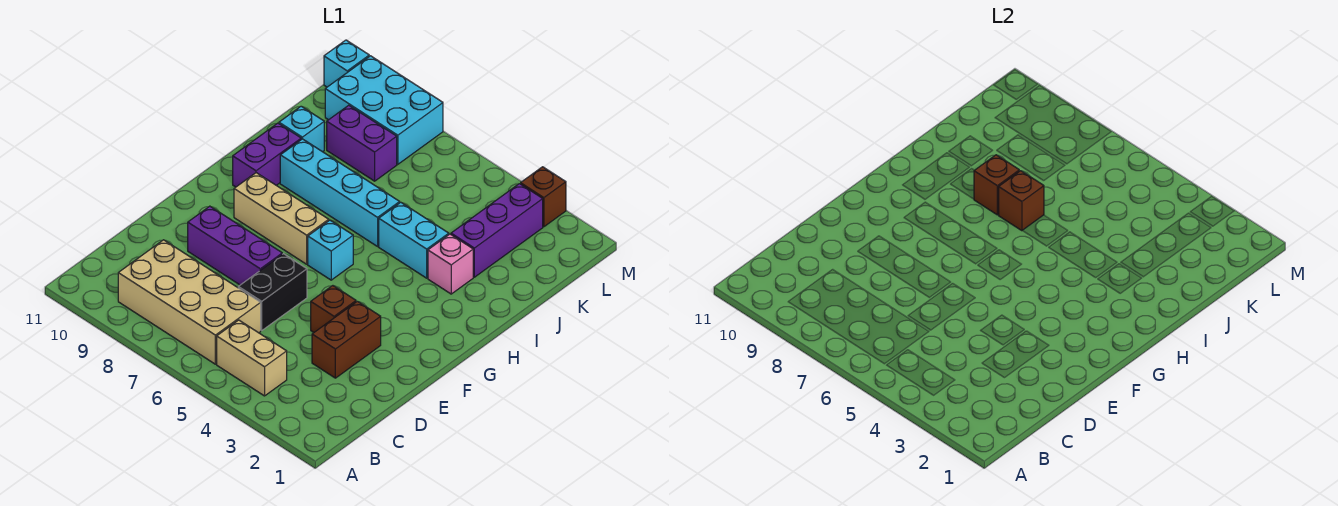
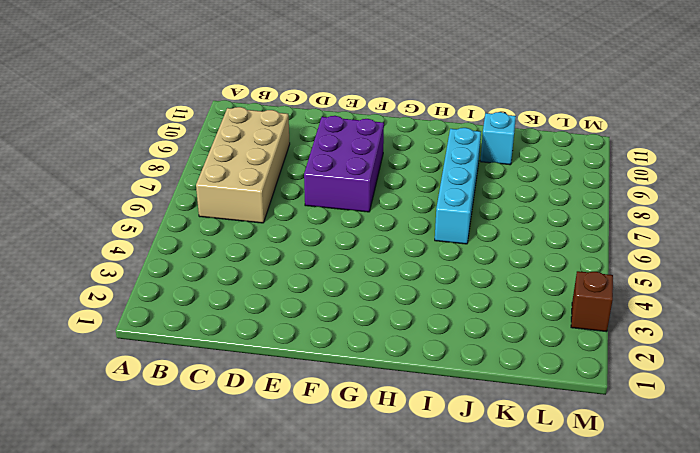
purple brick E7:F9 level 1 -> purple brick E7:E9 level 1
none -> tan brick B4:B5 level 1
none -> brown brick D3:E3 level 1
none -> black brick D6:E6 level 1

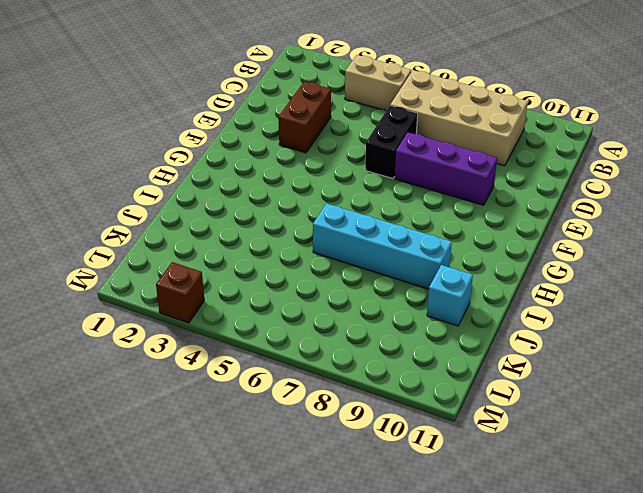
none -> brown brick E4 level 1
none -> cyan brick G6 level 1
none -> tan brick G7:G9 level 1

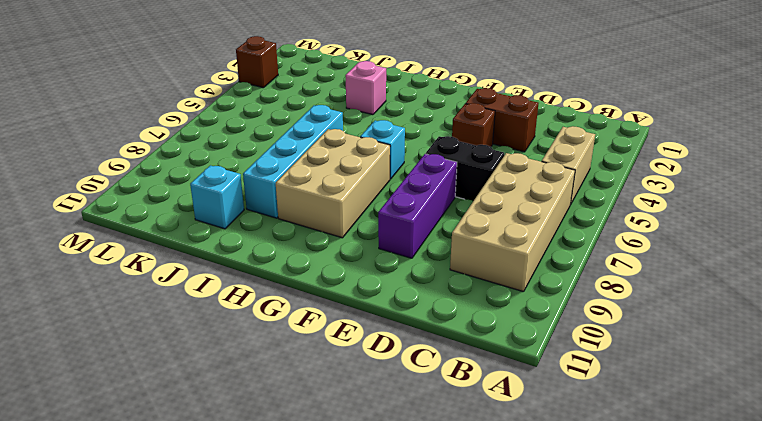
tan brick G7:H9 level 1 -> tan brick G7:G9 level 1
none -> purple brick H10:I10 level 1
none -> cyan brick I4:I5 level 1
none -> purple brick J3:L3 level 1

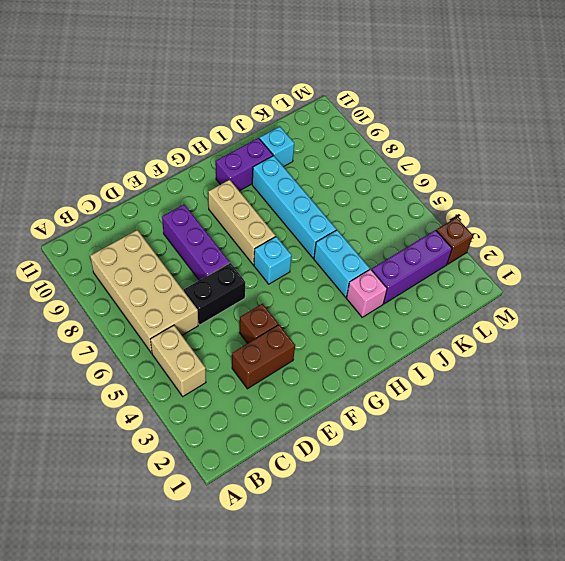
none -> purple brick K8:K9 level 1
none -> cyan brick L8:M10 level 1
none -> cyan brick M11 level 1

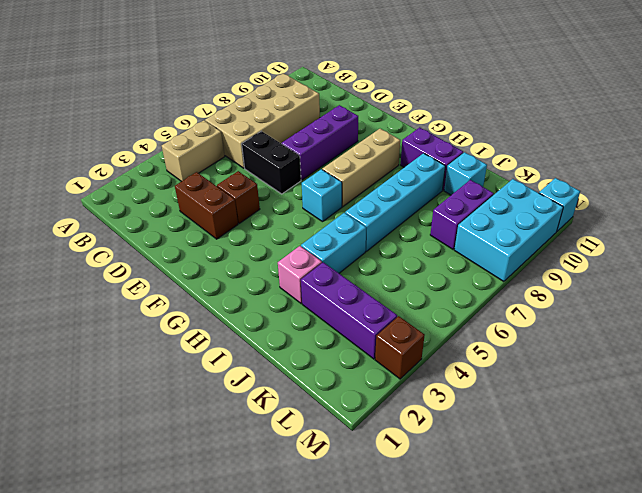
none -> brown brick I7 level 2
none -> brown brick I8 level 2

